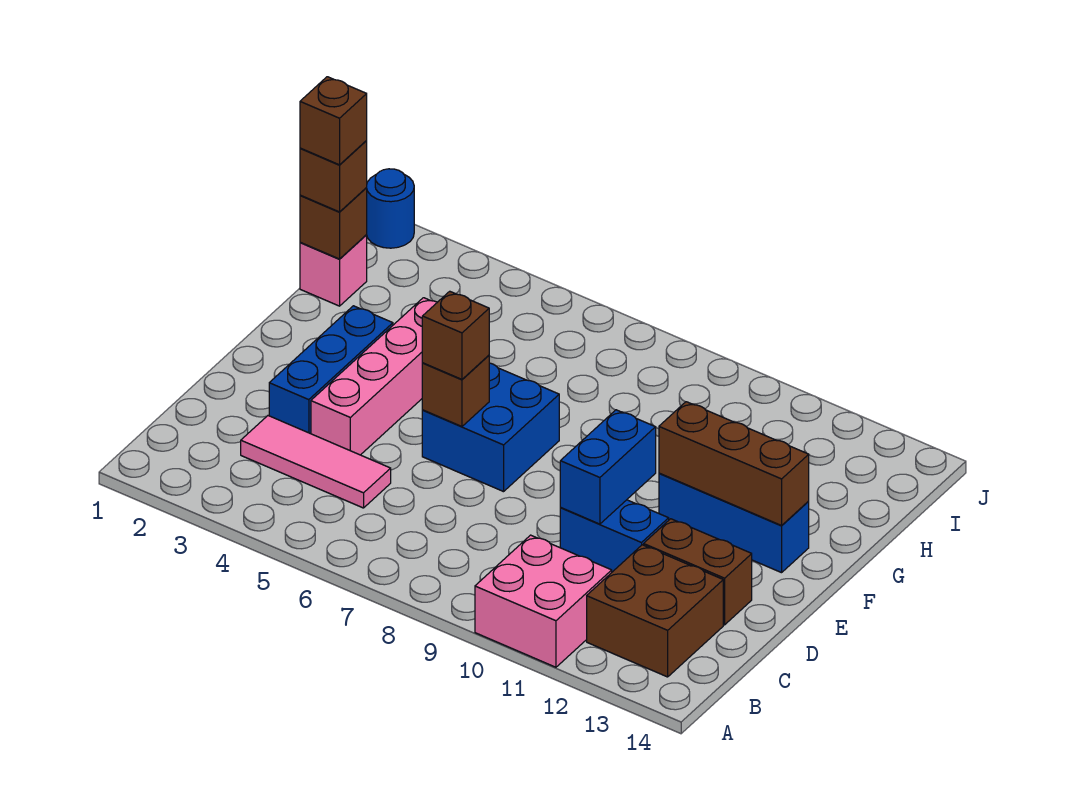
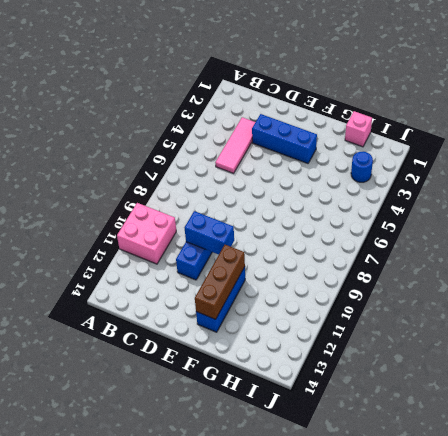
blue round brick I3 level 1 -> blue round brick J1 level 1
none -> brown brick B12:C13 level 1
none -> pink brick D4:G4 level 1
none -> brown brick D12:D13 level 1

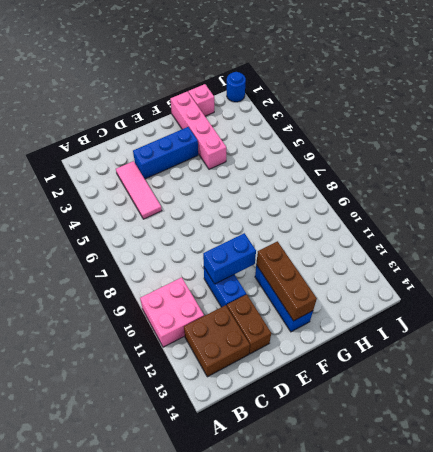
pink brick G1:G4 level 1 -> pink brick D4:G4 level 1
none -> blue brick E6:F7 level 1
none -> brown brick E6 level 2
none -> brown brick H1 level 2

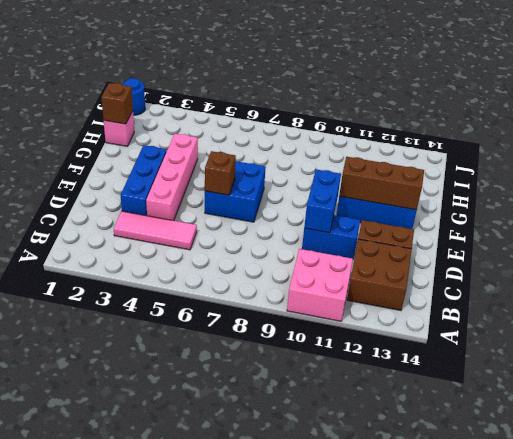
none -> brown brick E6 level 3
none -> brown brick H1 level 3
none -> brown brick H1 level 4

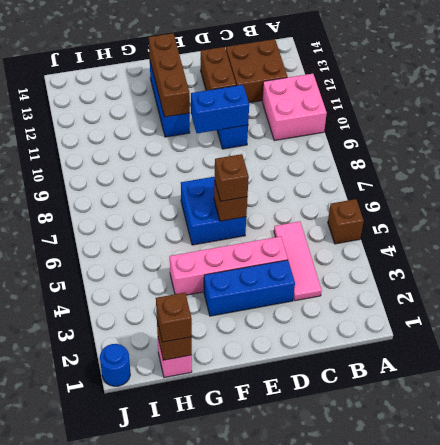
brown brick A5 level 1 -> brown brick H1 level 4

